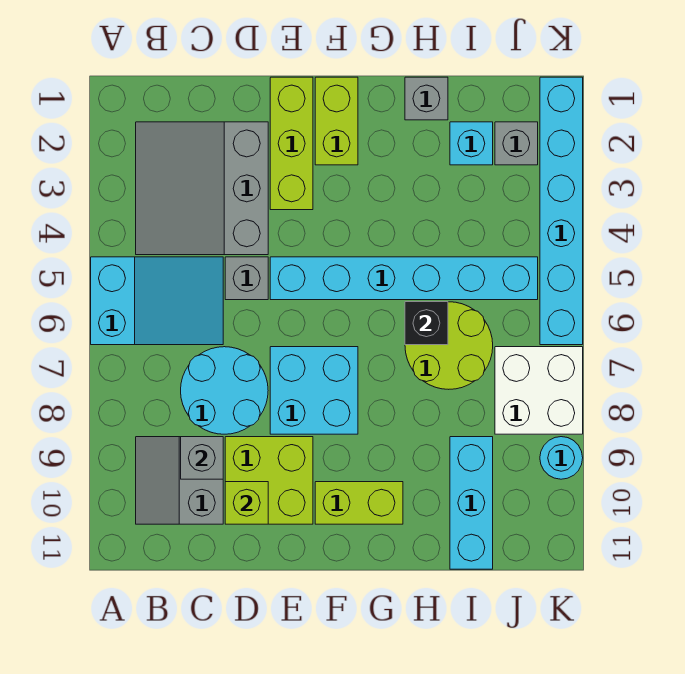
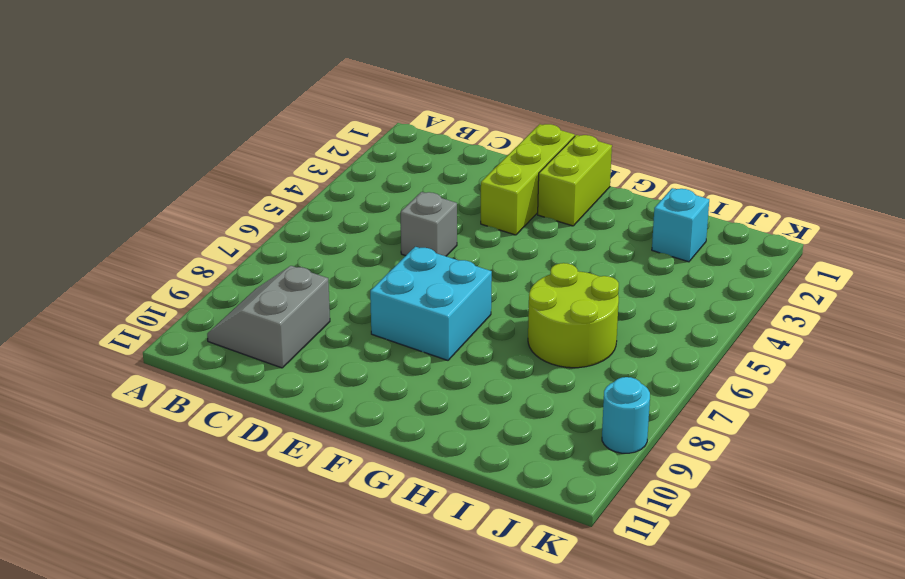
none -> cyan slope A5:C6 level 1 top A
none -> grey slope B2:D4 level 1 top D
none -> cyan round brick C7:D8 level 1

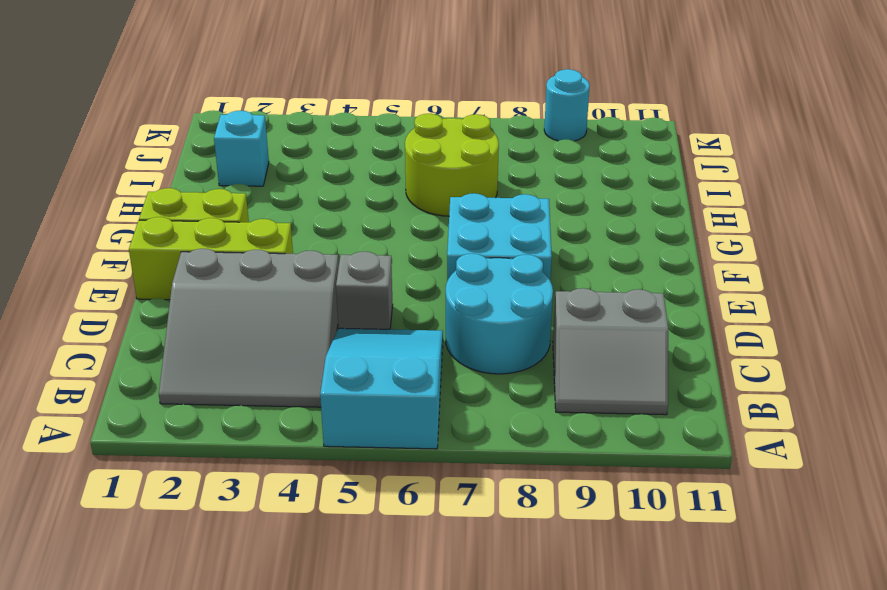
none -> lime brick D9:E10 level 1
none -> cyan brick E5:J5 level 1
none -> lime brick F10:G10 level 1

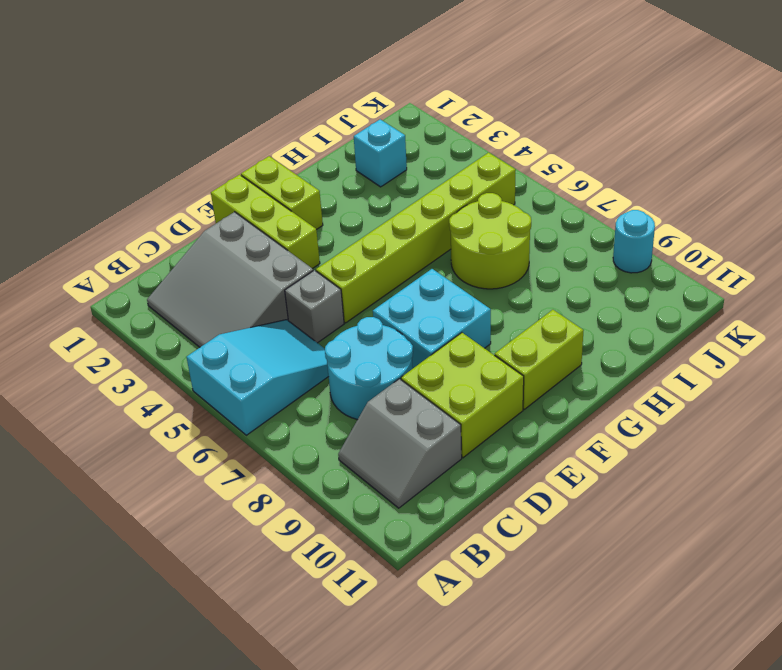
lime brick E5:J5 level 1 -> cyan brick E5:J5 level 1
none -> grey brick H1 level 1
none -> cyan brick I9:I11 level 1
none -> grey brick J2 level 1

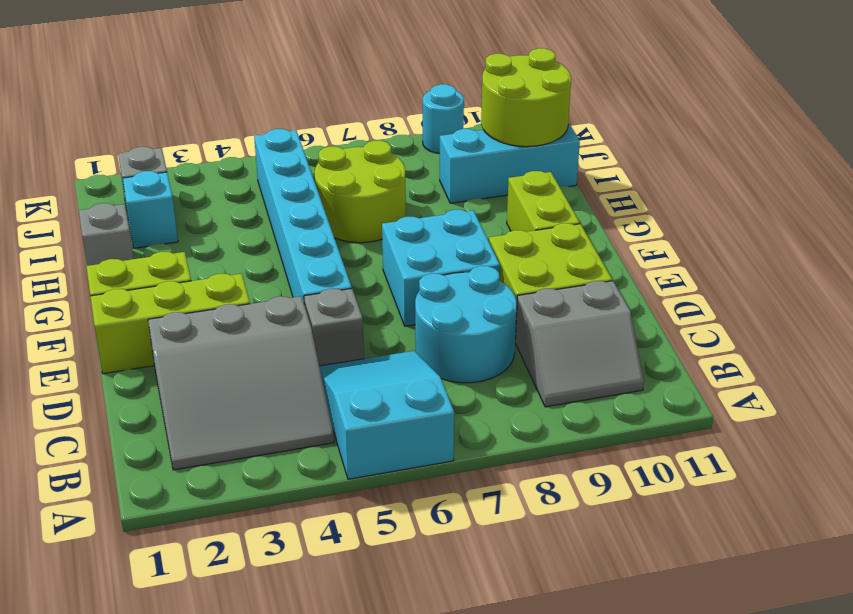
lime round brick I10:J11 level 2 -> none
none -> white brick J7:K8 level 1
none -> cyan brick K1:K6 level 1
none -> grey brick C9 level 2

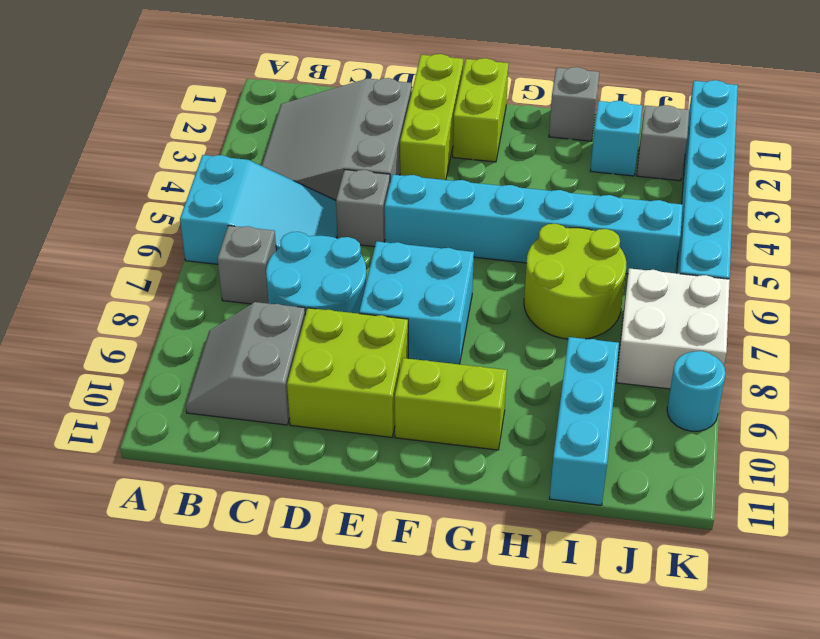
grey brick B7 level 1 -> grey brick C9 level 2
none -> lime brick D10 level 2
none -> black brick H6 level 2

